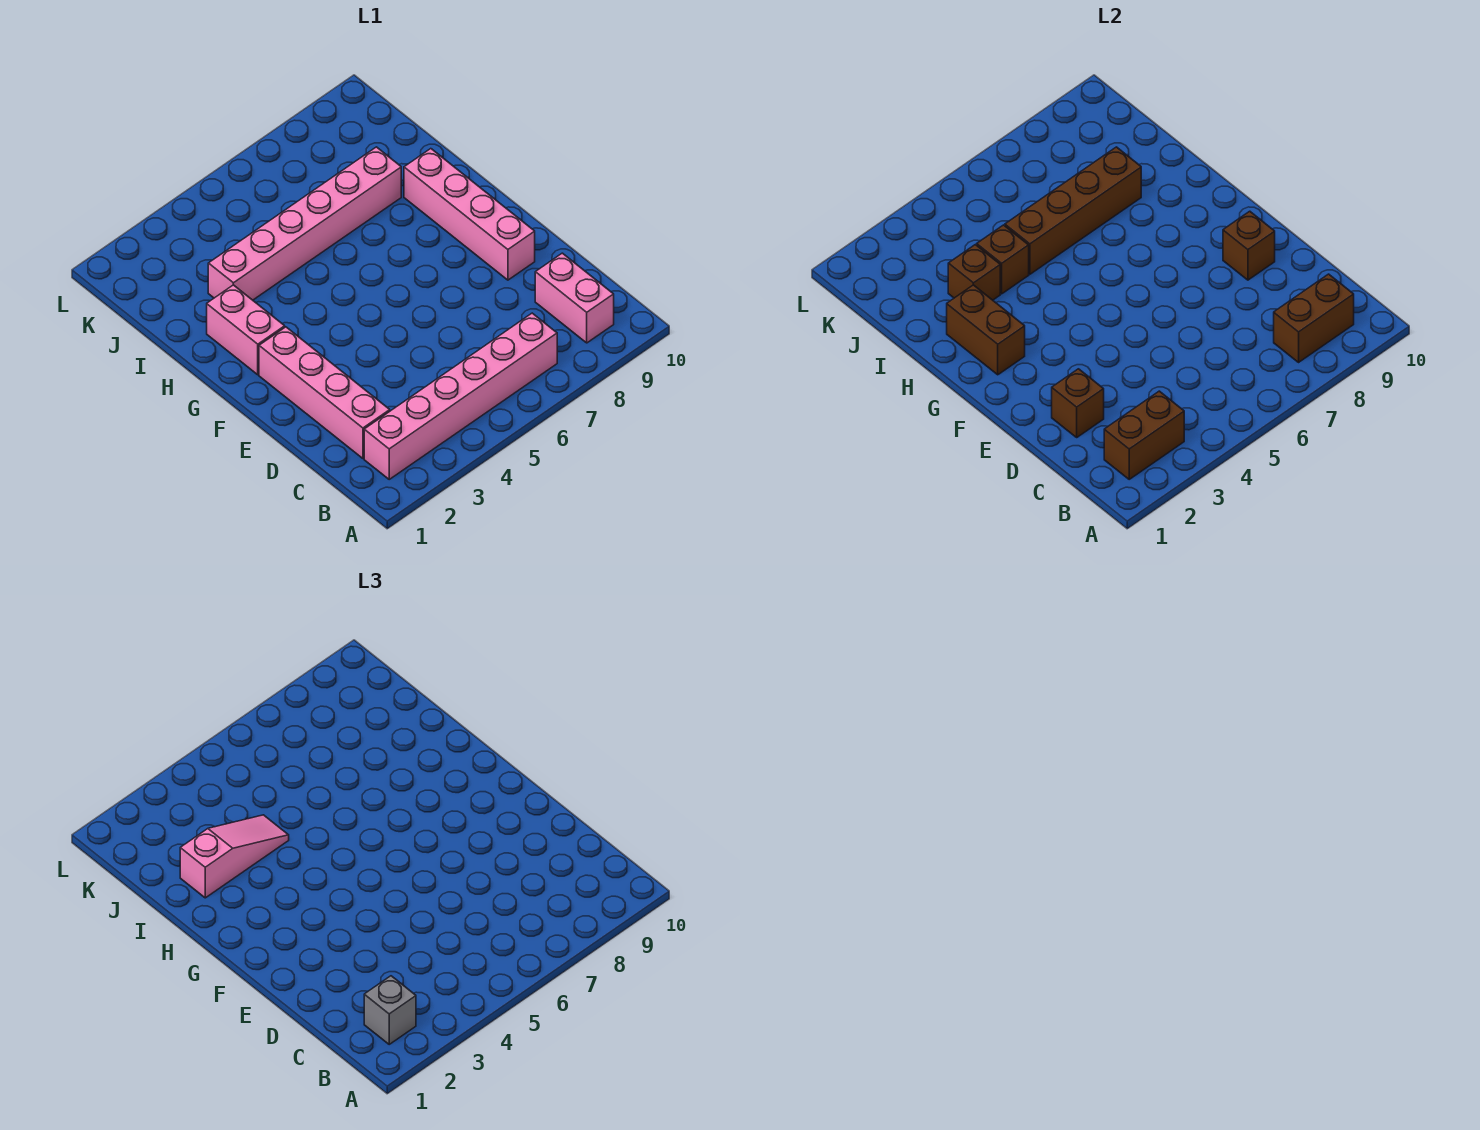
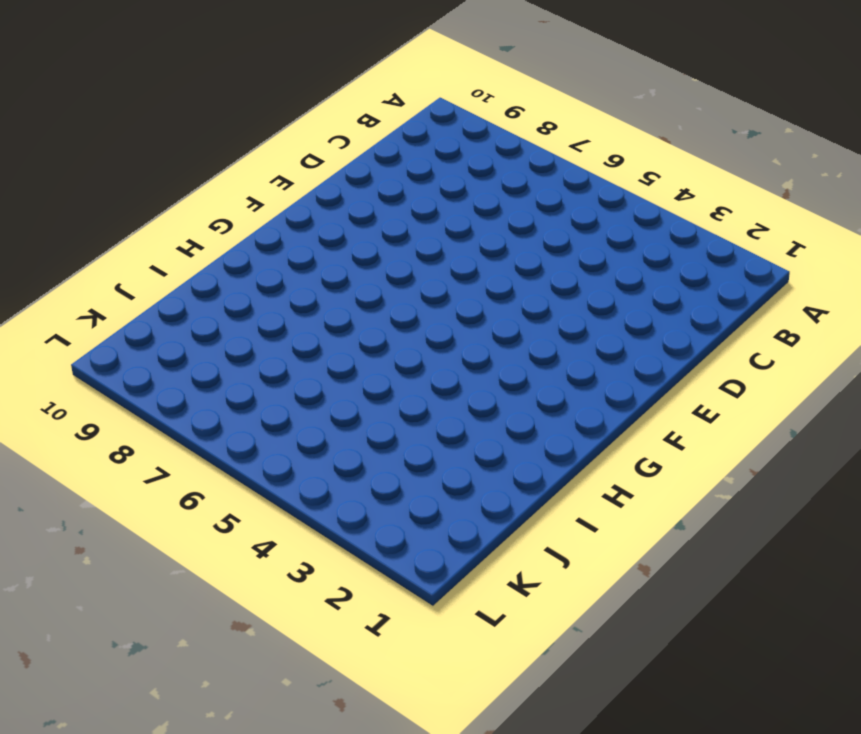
none -> pink brick B2:B7 level 1
none -> pink brick B9:C9 level 1
none -> pink brick C2:F2 level 1

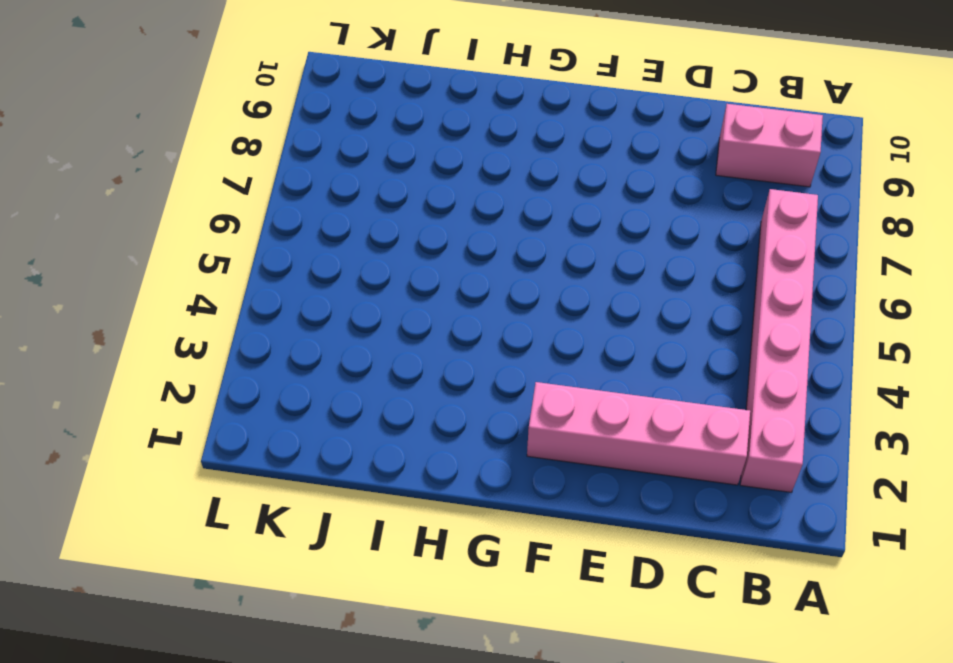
none -> pink brick E9:H9 level 1
none -> pink brick G2:H2 level 1
none -> pink brick I3:I8 level 1

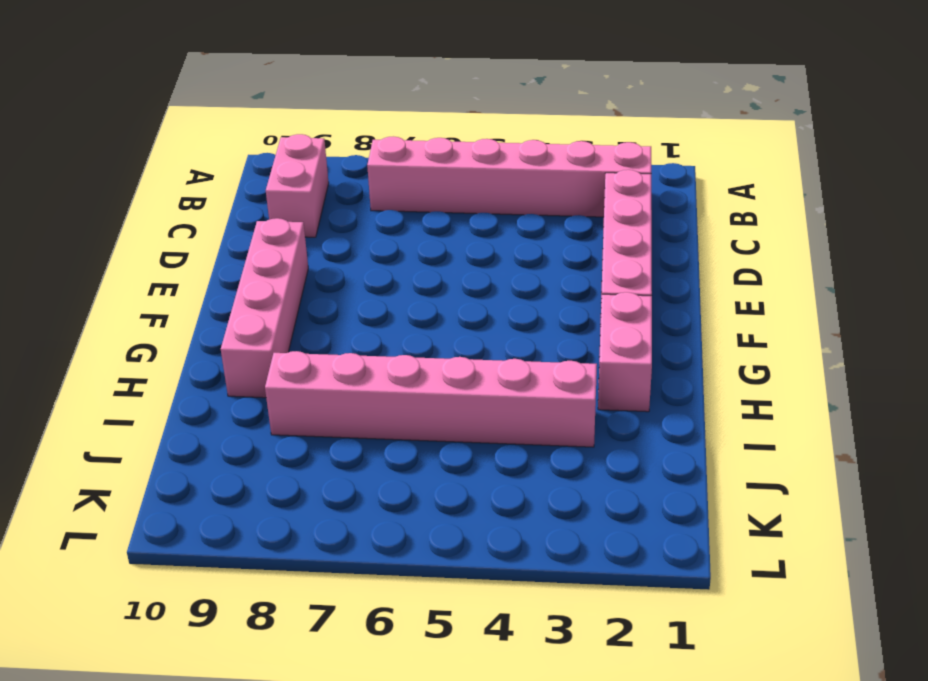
none -> brown brick B2:B3 level 2
none -> brown brick B8:B9 level 2
none -> brown brick D2 level 2

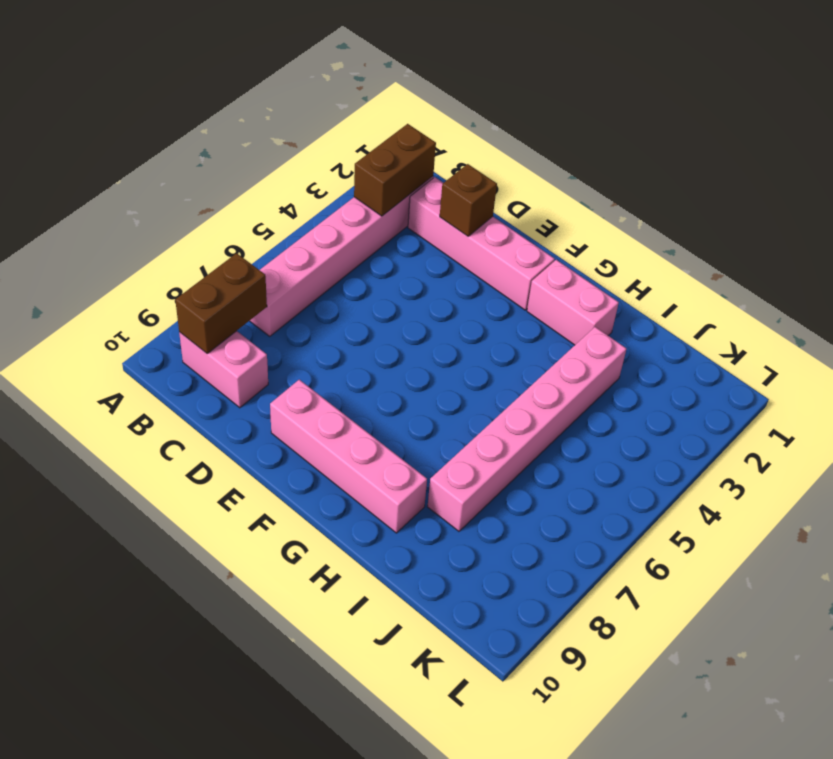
none -> brown brick E9 level 2
none -> brown brick G2:H2 level 2
none -> brown brick I3 level 2

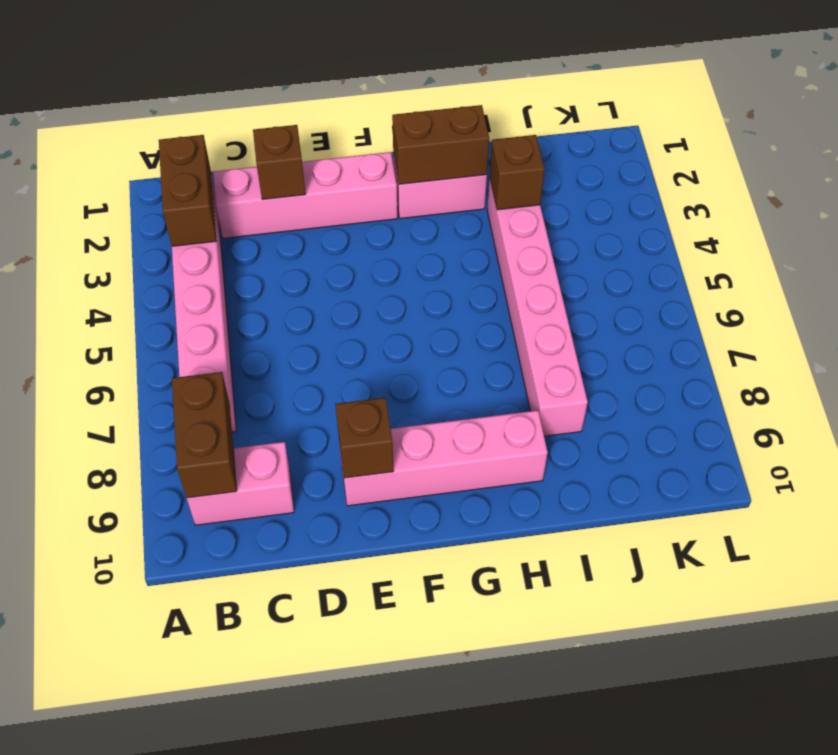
none -> brown brick I4 level 2
none -> brown brick I5:I8 level 2
none -> grey brick B2 level 3

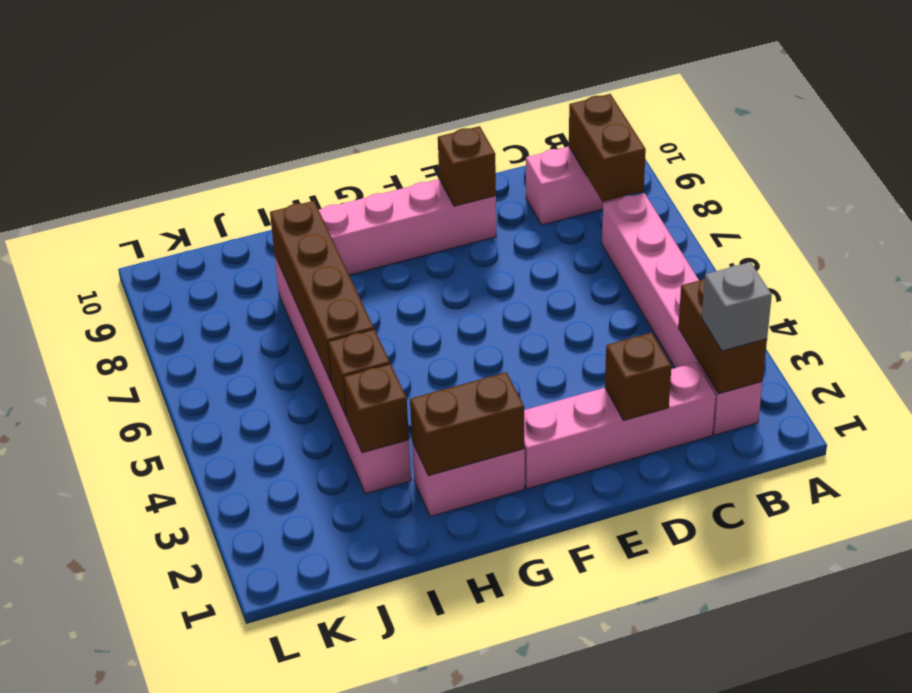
none -> pink slope I2:I4 level 3 top 2

